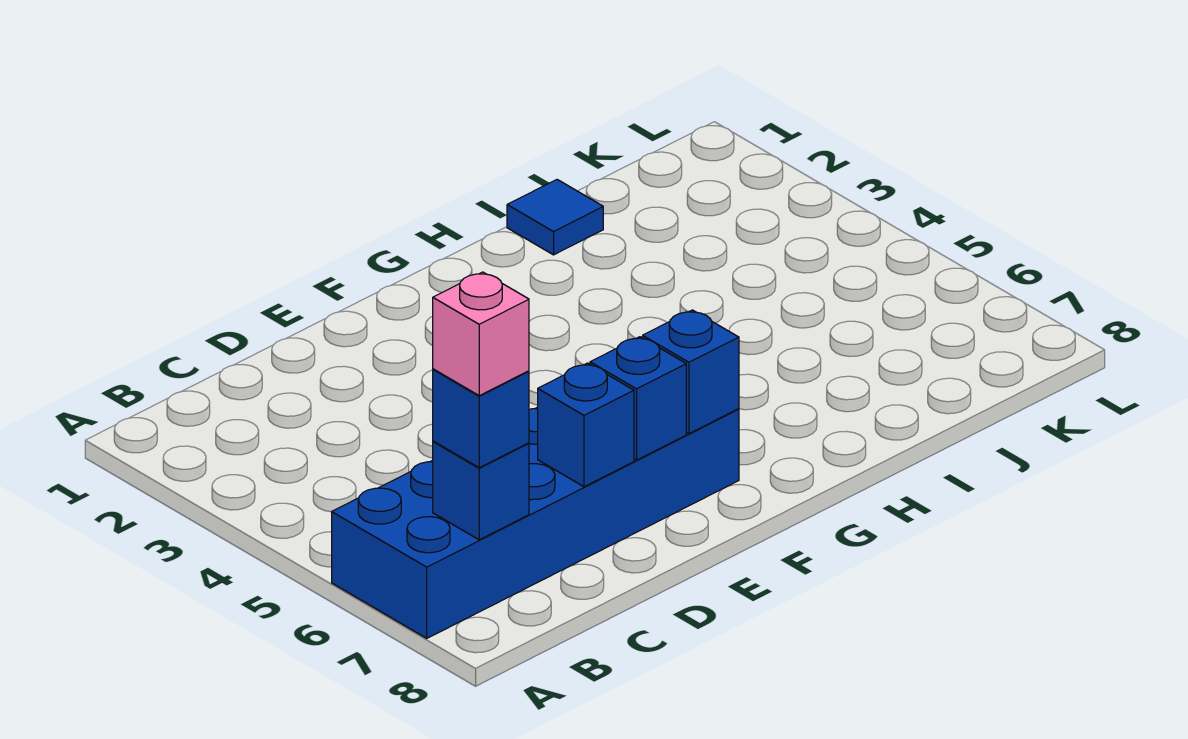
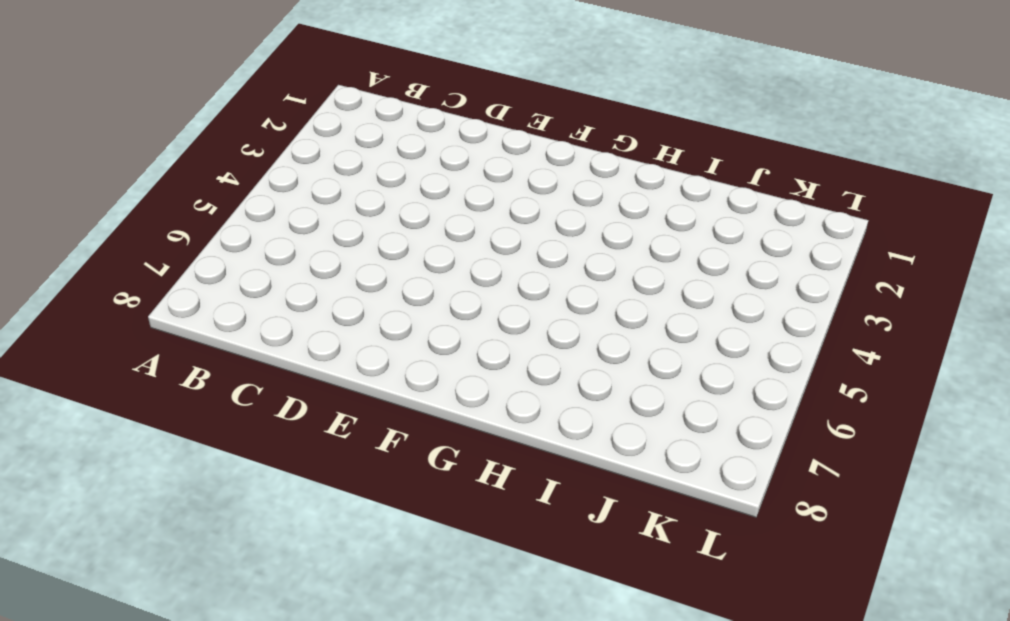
none -> blue brick A6:F7 level 1
none -> blue tile I1 level 1

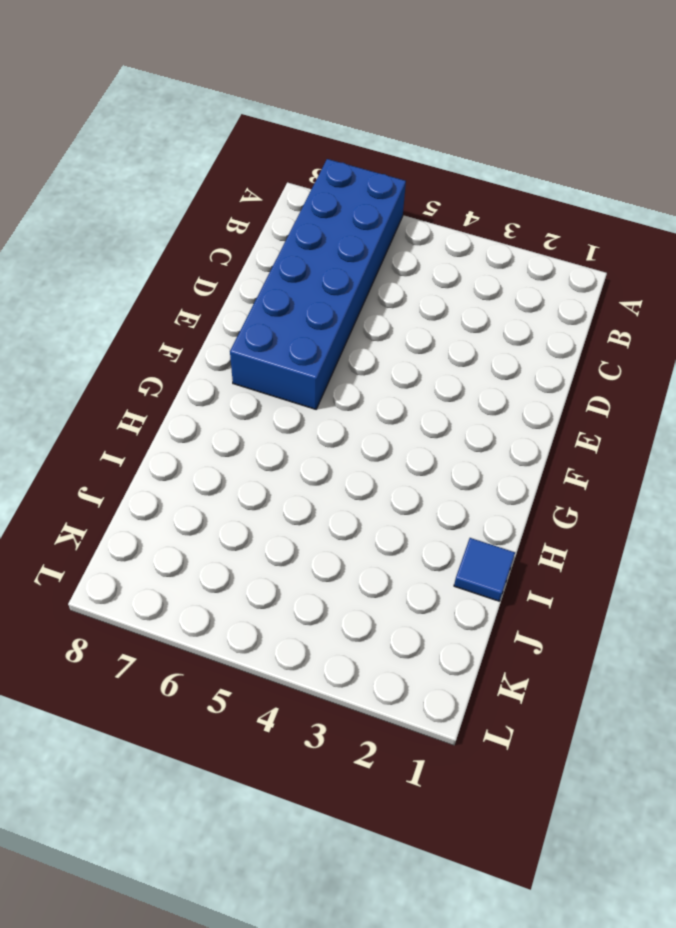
none -> blue brick B7 level 2
none -> blue brick D7 level 2

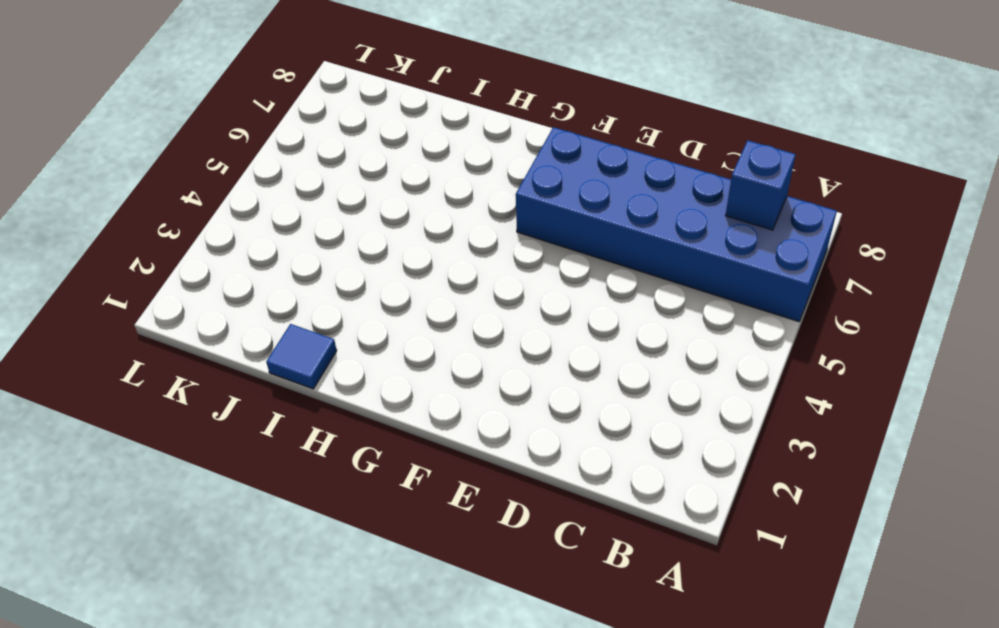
none -> blue brick D7 level 2
none -> blue brick E7 level 2

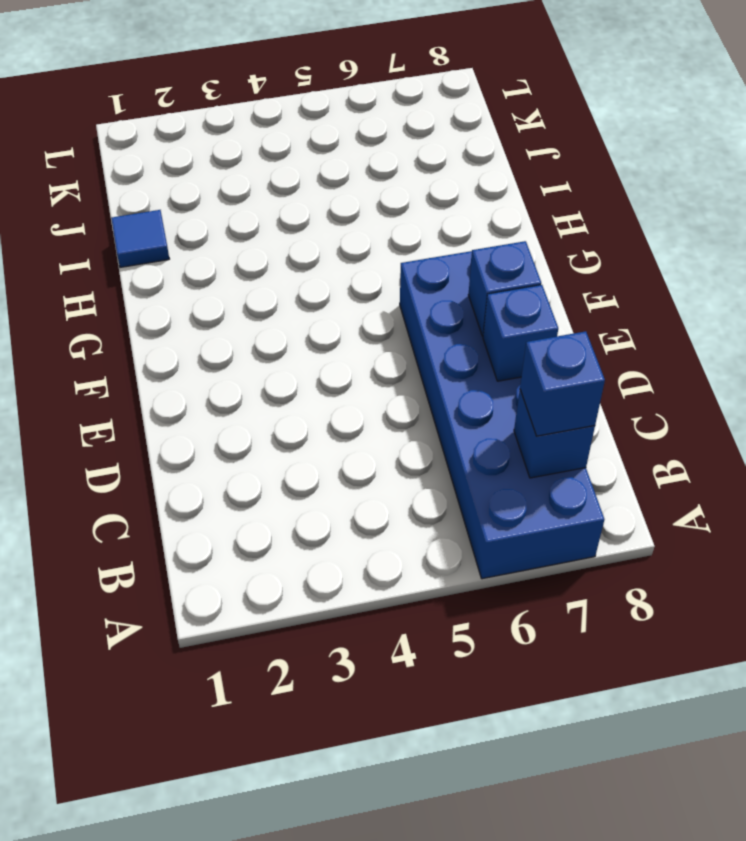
none -> blue brick F7 level 2
none -> pink brick B7 level 4

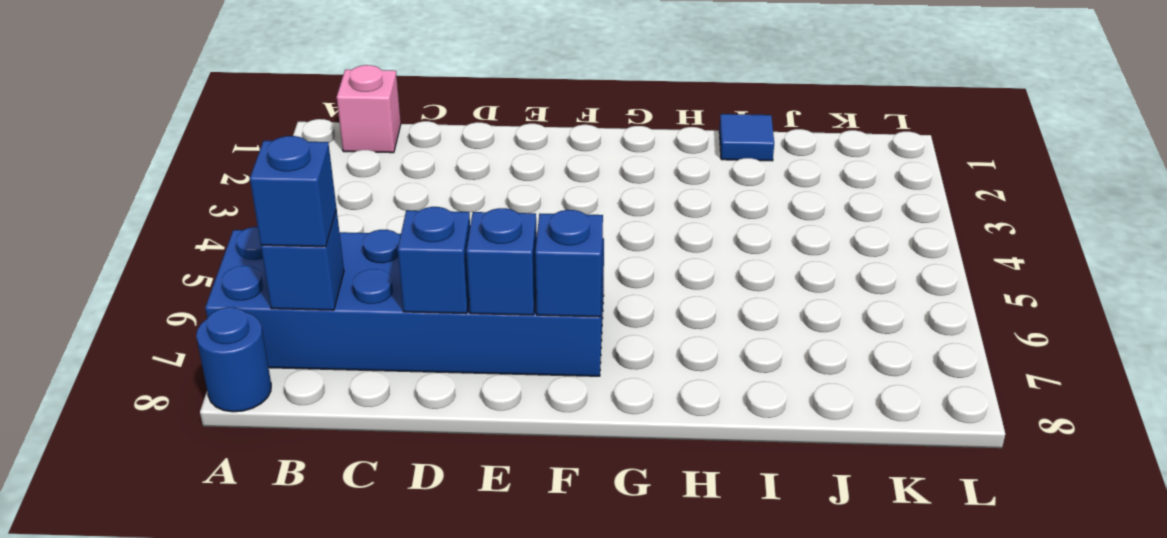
blue round brick A8 level 1 -> none
pink brick B1 level 1 -> pink brick B7 level 4

